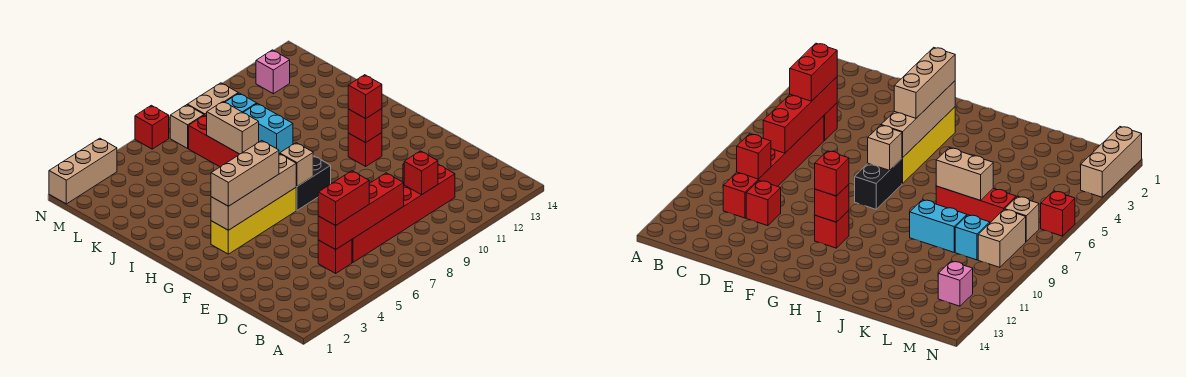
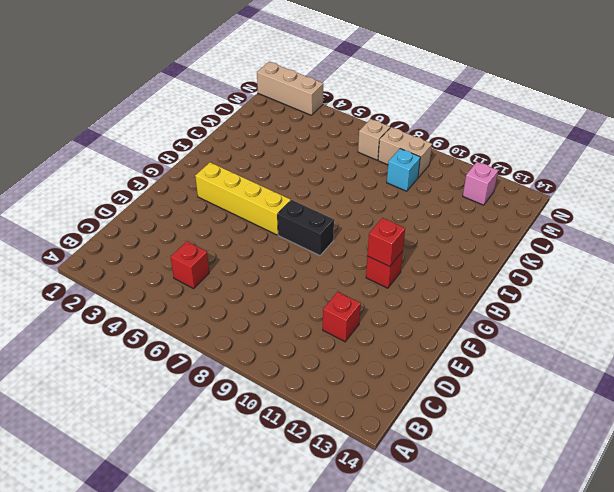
none -> red brick C6:C11 level 1
none -> red brick J7:L7 level 1
none -> cyan brick J9:K9 level 1

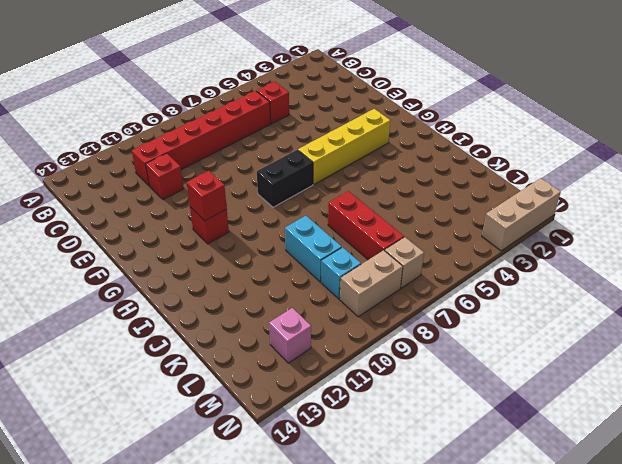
none -> red brick N6 level 1
none -> red brick C5:C8 level 2
none -> red brick C10 level 2

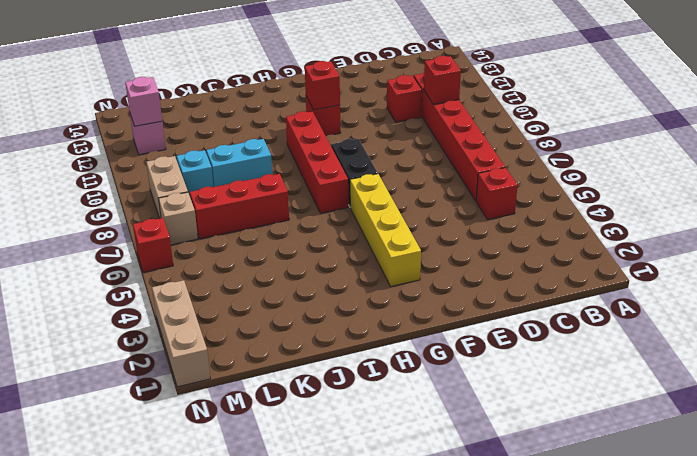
red brick H7:H10 level 1 -> red brick C5:C8 level 2
pink brick M12 level 2 -> none
none -> tan brick G3:G6 level 2
none -> tan brick G7 level 2
none -> tan brick J7:K7 level 2

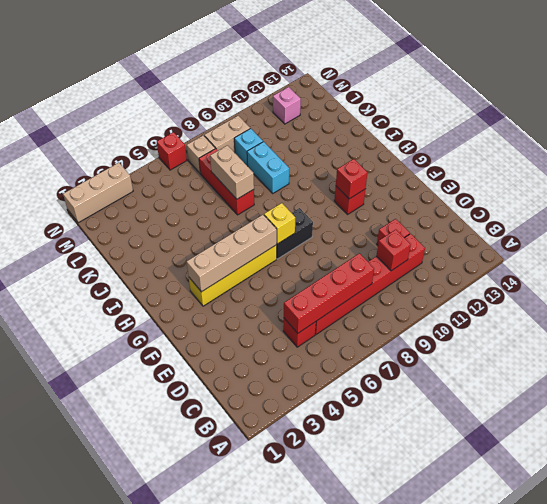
yellow brick G7 level 2 -> tan brick G7 level 2
none -> red brick C5:C6 level 3
none -> tan brick G3:G5 level 3
none -> red brick G11 level 3

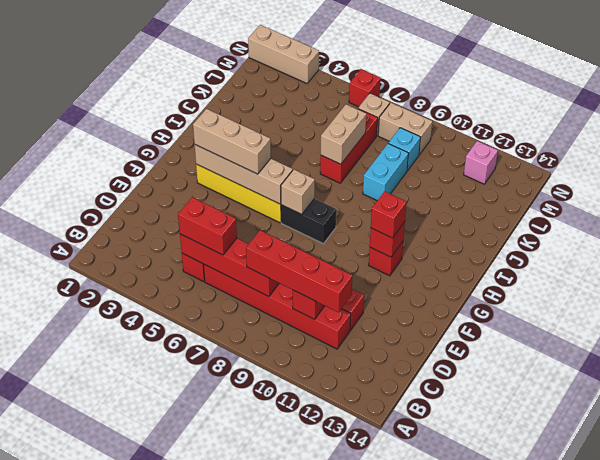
red brick C8:C11 level 3 -> none

